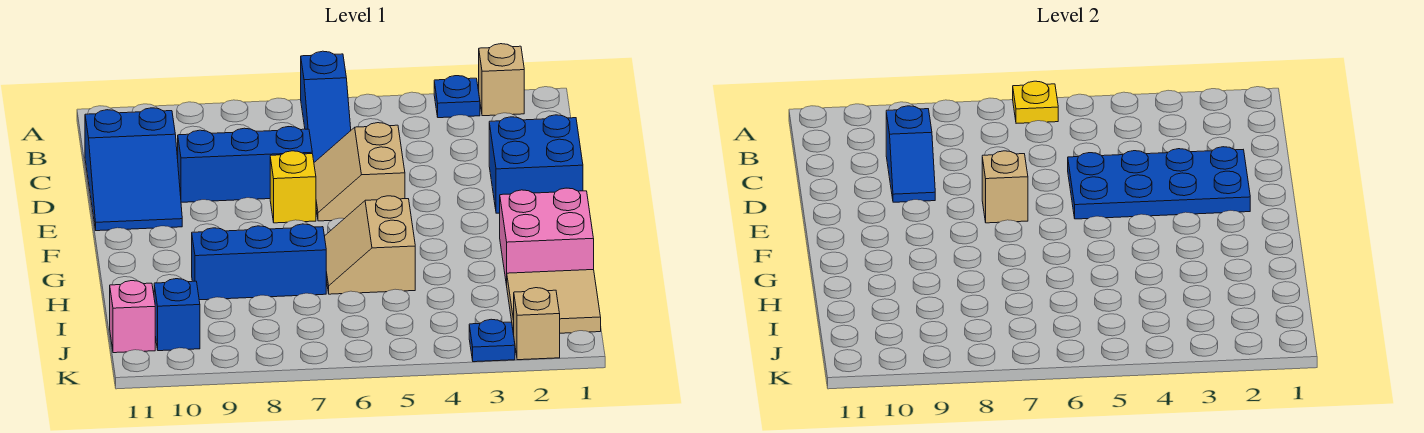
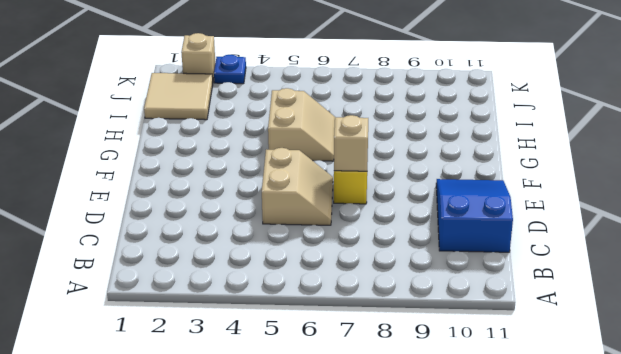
none -> tan brick A2 level 1
none -> blue plate A3 level 1
none -> blue slope A6:C6 level 1 top A

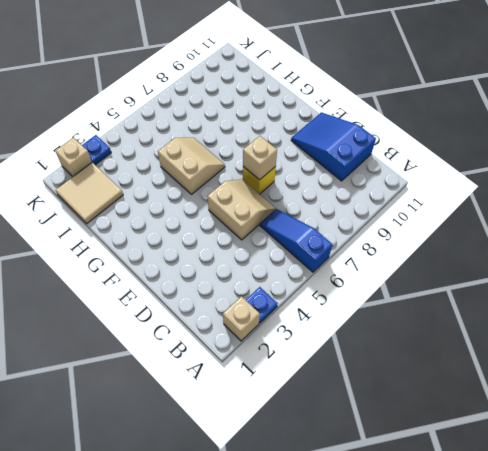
none -> blue brick D1:E2 level 1
none -> blue brick D7:D9 level 1
none -> pink brick G1:H2 level 1

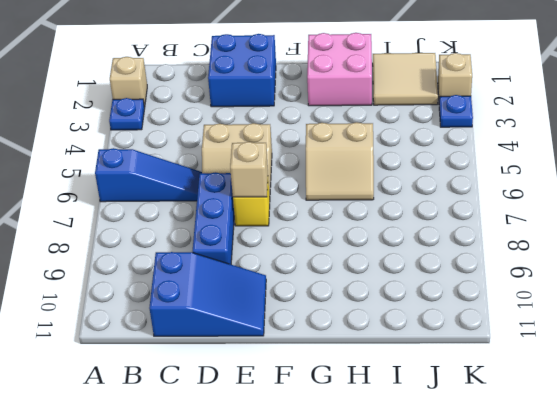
none -> blue brick H7:H9 level 1
none -> blue brick J10 level 1
none -> pink brick J11 level 1

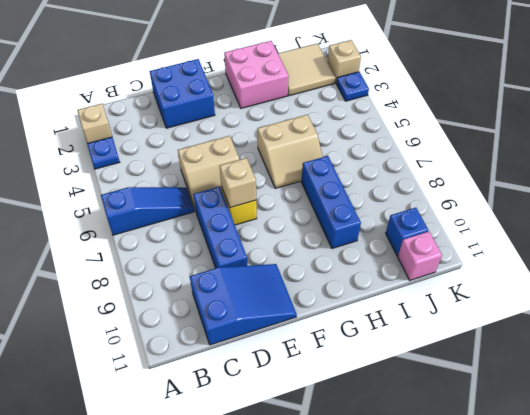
none -> yellow plate A6 level 2
none -> blue slope C9:D9 level 2 top C
none -> blue plate D2:E5 level 2

